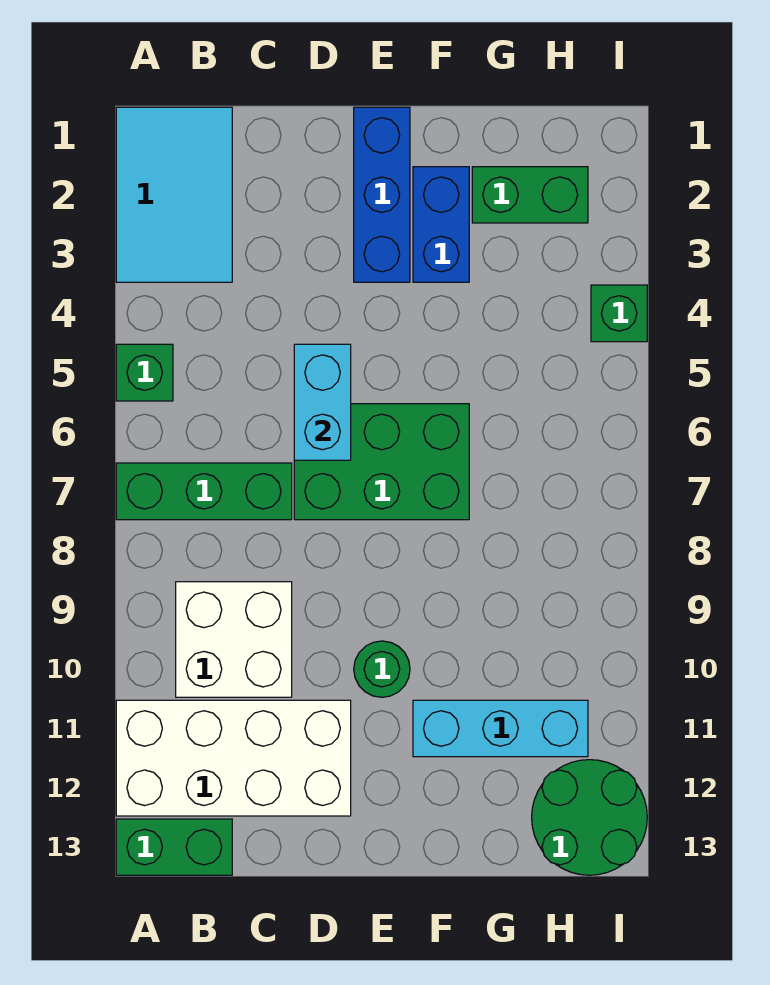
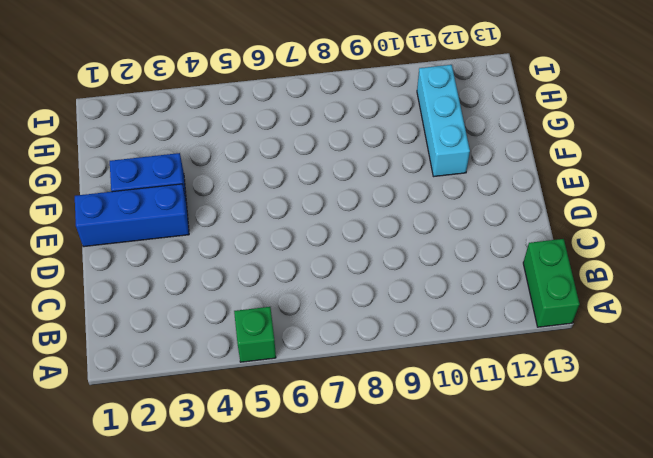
none -> cyan tile A1:B3 level 1
none -> green brick A7:C7 level 1
none -> white brick A11:D12 level 1

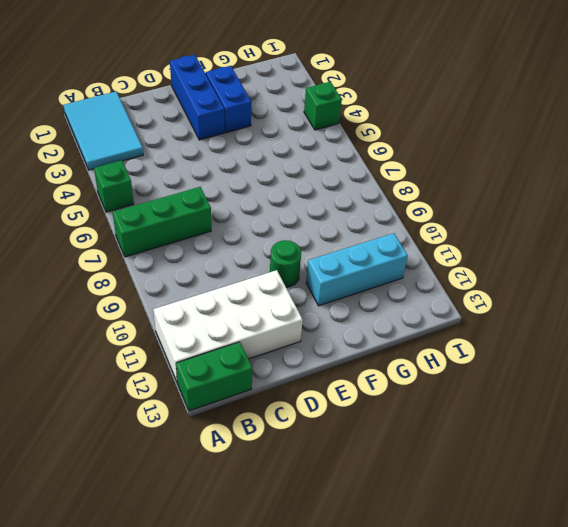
none -> white brick B9:C10 level 1
none -> green brick D6:F7 level 1
none -> green brick G2:H2 level 1

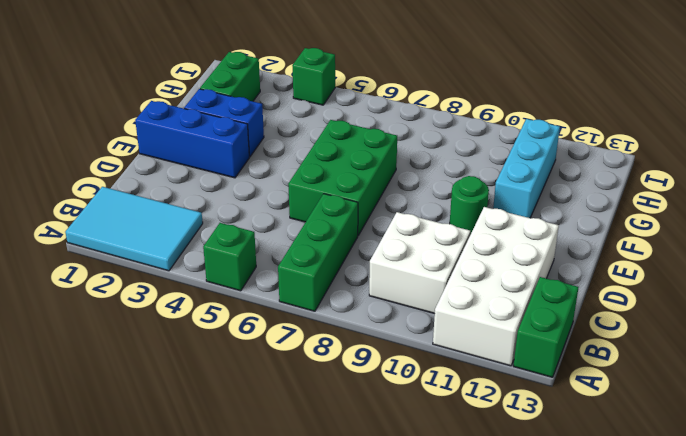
none -> green round brick H12:I13 level 1
none -> cyan brick D5:D6 level 2

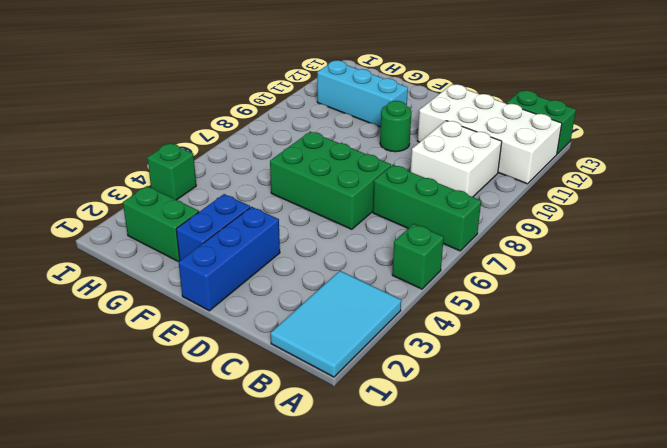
none -> green round brick H12:I13 level 1
none -> cyan brick D5:D6 level 2

